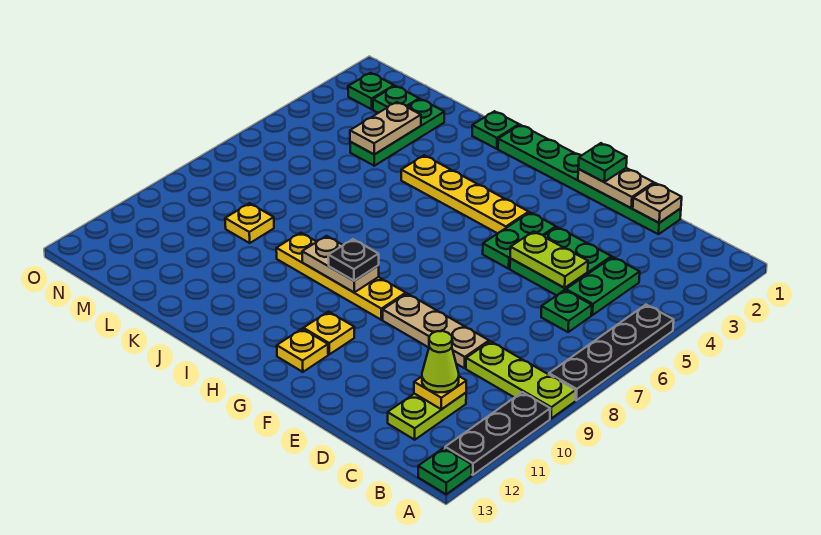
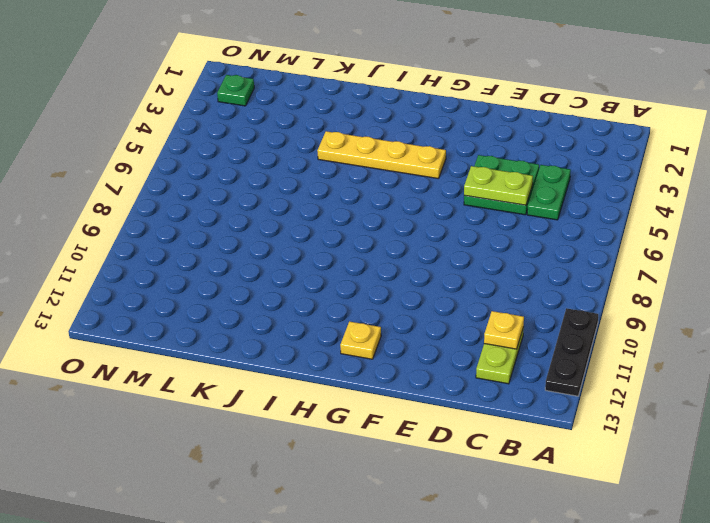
none -> black plate A5:A8 level 1
none -> lime plate A9:C9 level 1
none -> green plate A13 level 1

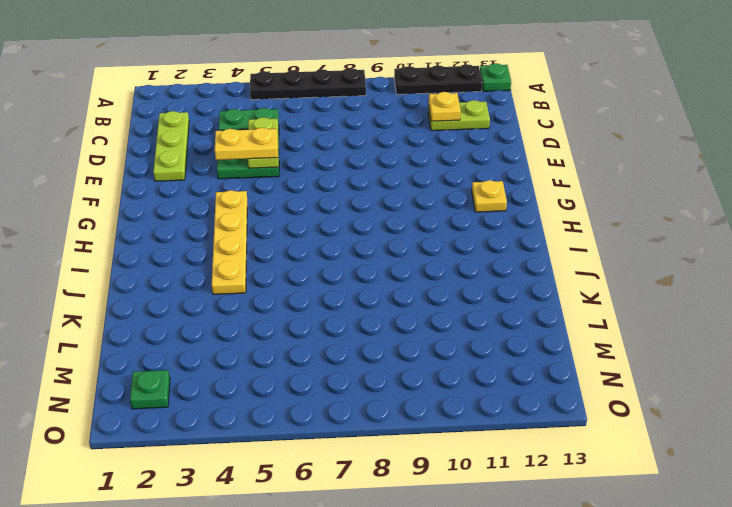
lime plate C2:E2 level 1 -> lime plate A9:C9 level 1
yellow plate E4:E5 level 3 -> none
none -> green plate C6 level 1
none -> green plate D1:I1 level 1
none -> tan plate D9:F9 level 1

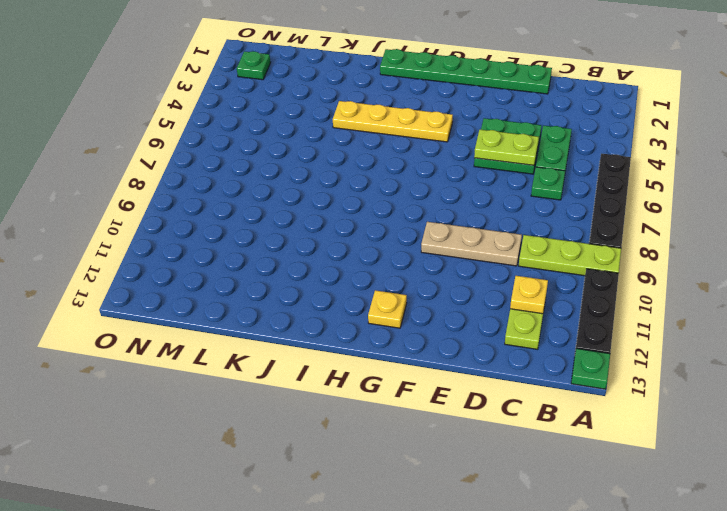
none -> green plate F4:F5 level 1
none -> yellow plate G9:J9 level 1
none -> yellow plate G11 level 1

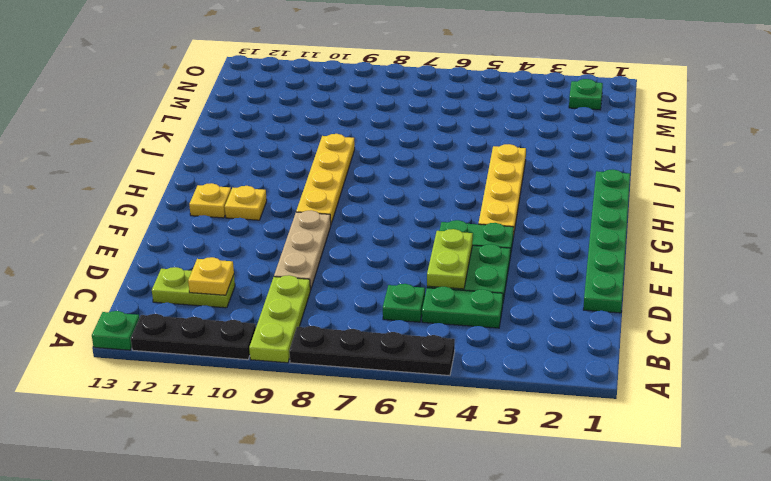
none -> green plate J1 level 1
none -> green plate L2:L4 level 1
none -> yellow plate L9 level 1

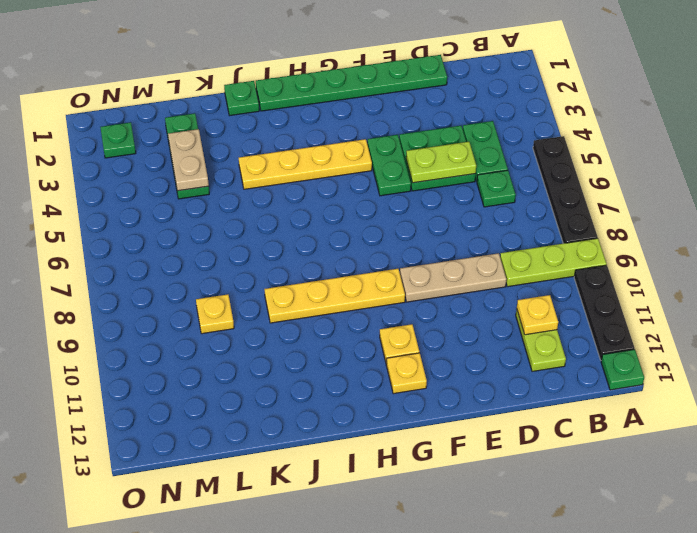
none -> green plate M2 level 1
none -> tan plate D1 level 2
none -> tan plate E1:F1 level 2

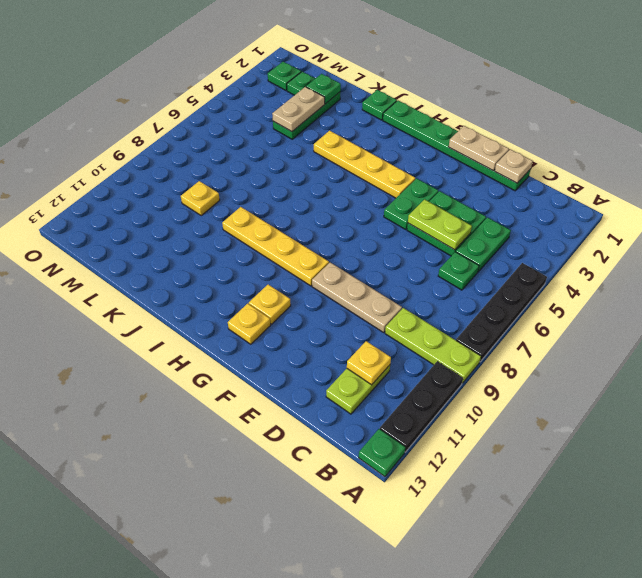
green plate L2 level 2 -> green plate F1 level 3
none -> tan plate H9:I9 level 2
none -> lime cone C11 level 3
none -> black plate H9 level 3

